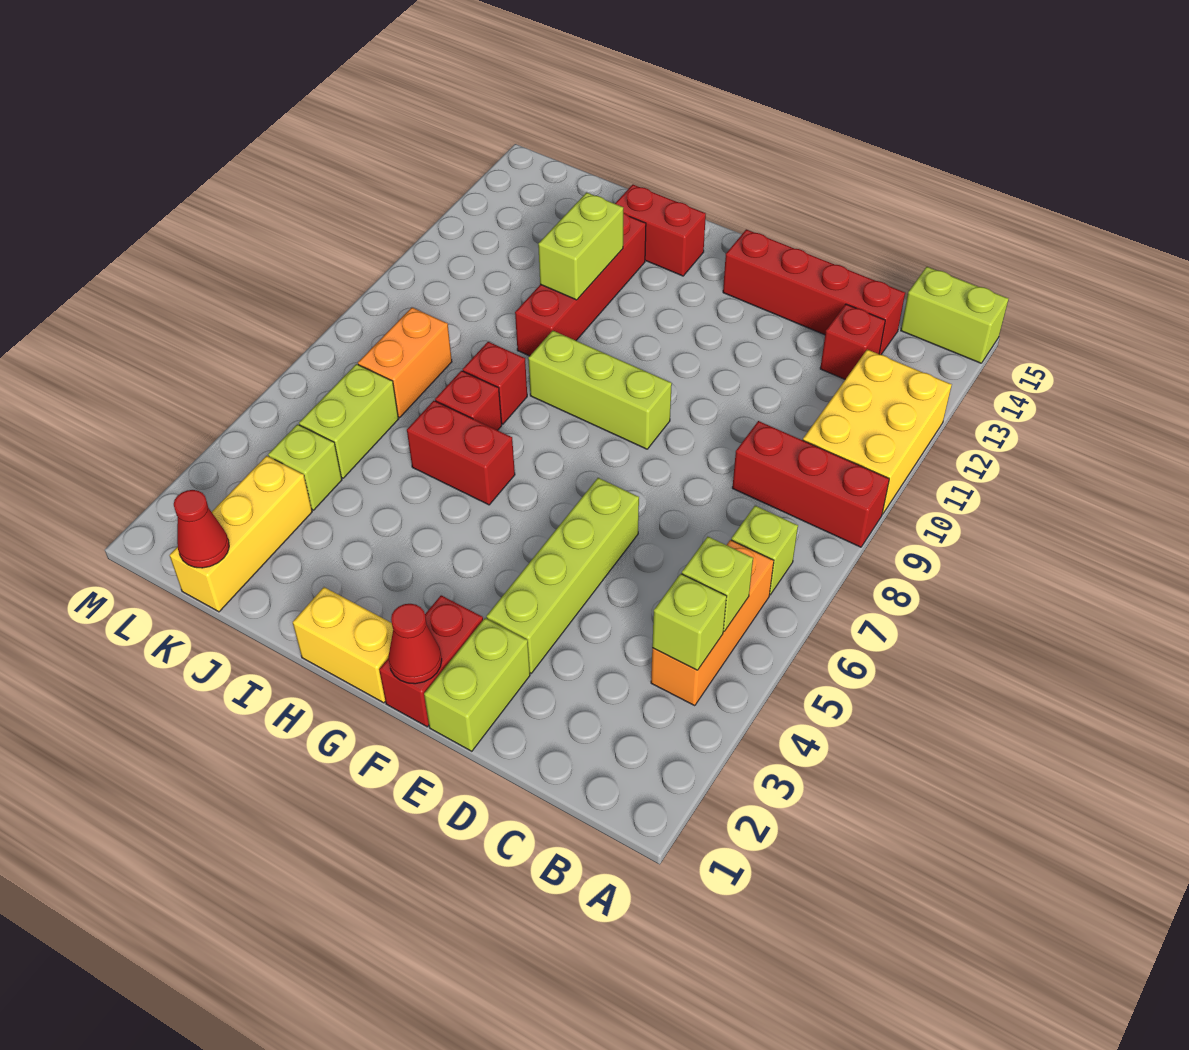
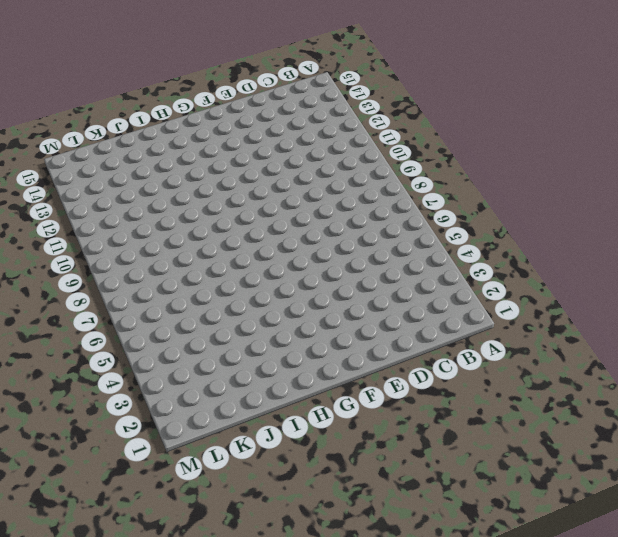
none -> red brick A9:C9 level 1
none -> yellow brick A10:B12 level 1
none -> lime brick A15:B15 level 1

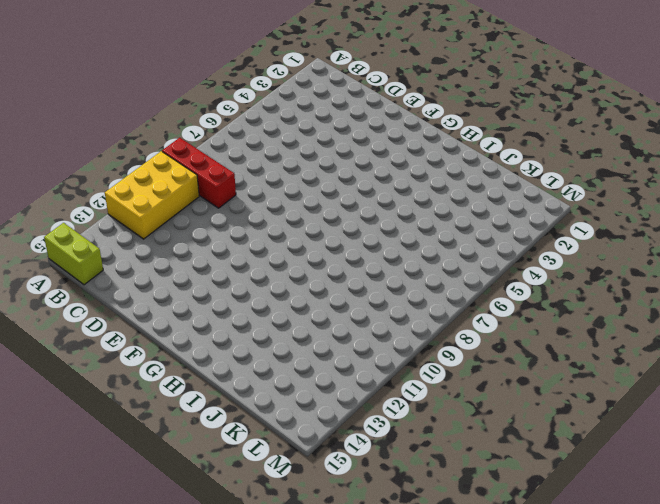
none -> orange brick B4:B6 level 1
none -> lime brick B7 level 1
none -> red brick C13 level 1

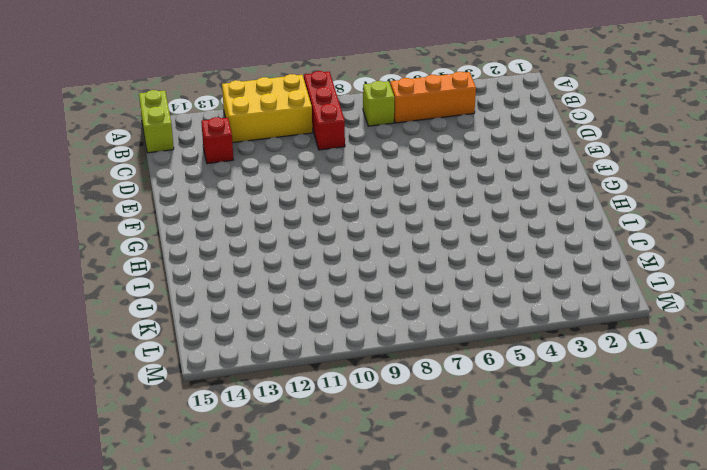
none -> red brick C14:F14 level 1
none -> lime brick E1:E2 level 1
none -> lime brick E3:E6 level 1

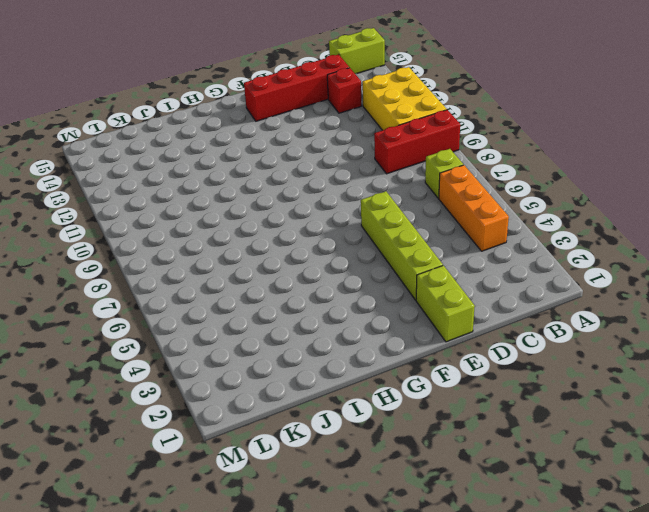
none -> red brick F1:F2 level 1
none -> lime brick F9:H9 level 1
none -> yellow brick G1:H1 level 1

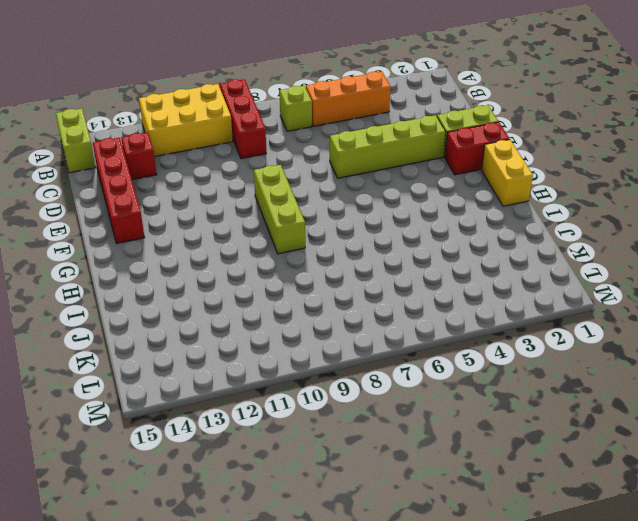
none -> red brick H6:I6 level 1
none -> red brick H14:I14 level 1
none -> red brick I7 level 1

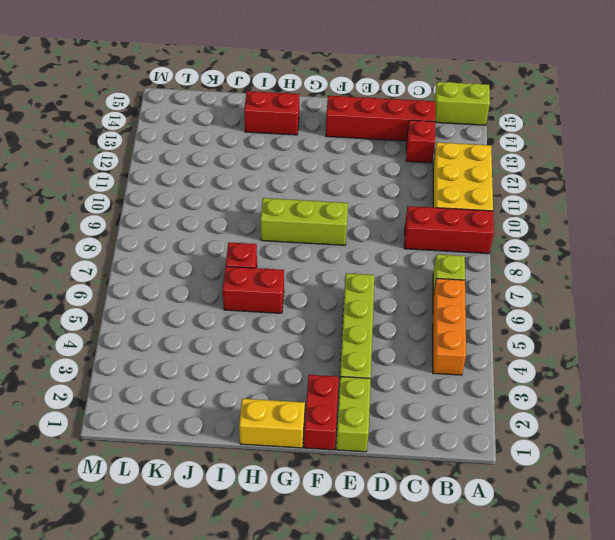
none -> red brick I8 level 1
none -> red brick I10:I13 level 1
none -> yellow brick K1:K3 level 1

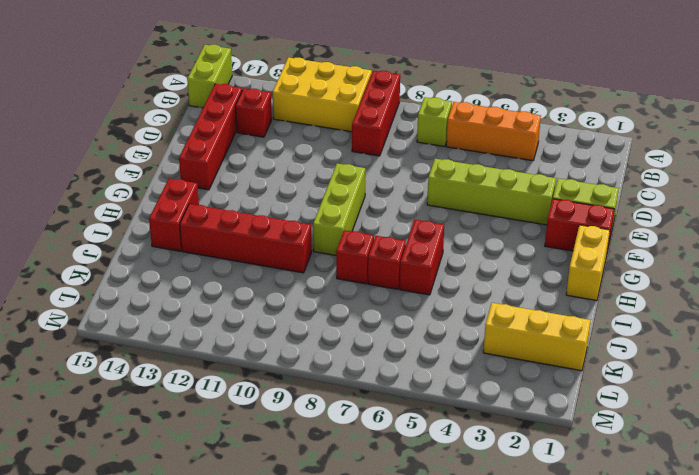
none -> lime brick K4 level 1
none -> lime brick K5:K6 level 1
none -> orange brick K7:K8 level 1

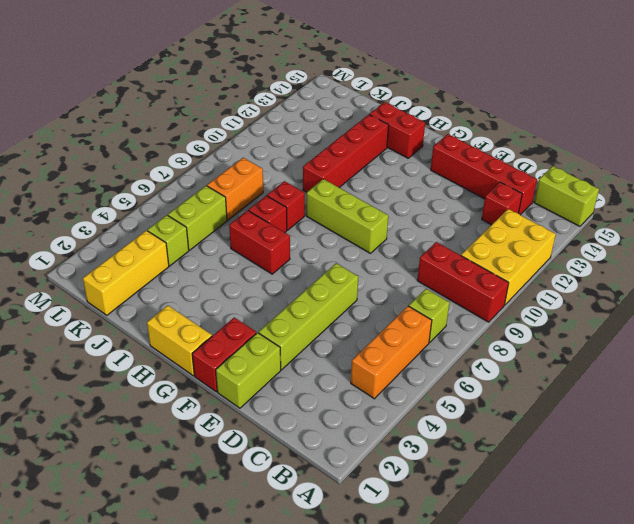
none -> lime brick B4 level 2
none -> lime brick B5 level 2
none -> red cone F1 level 2

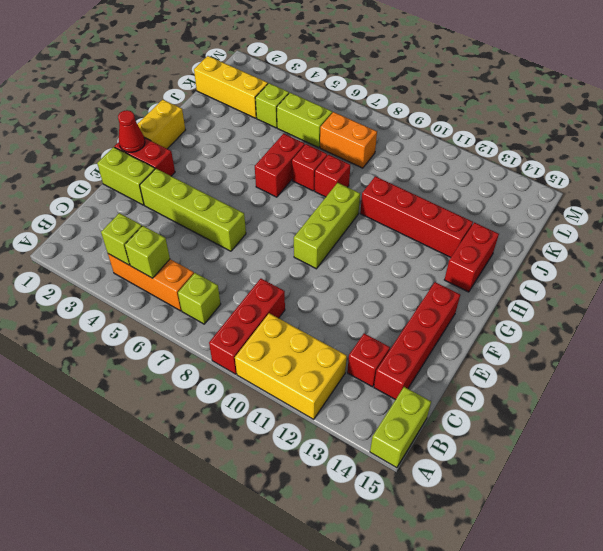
none -> lime brick I11:I12 level 2
none -> red cone K1 level 2

